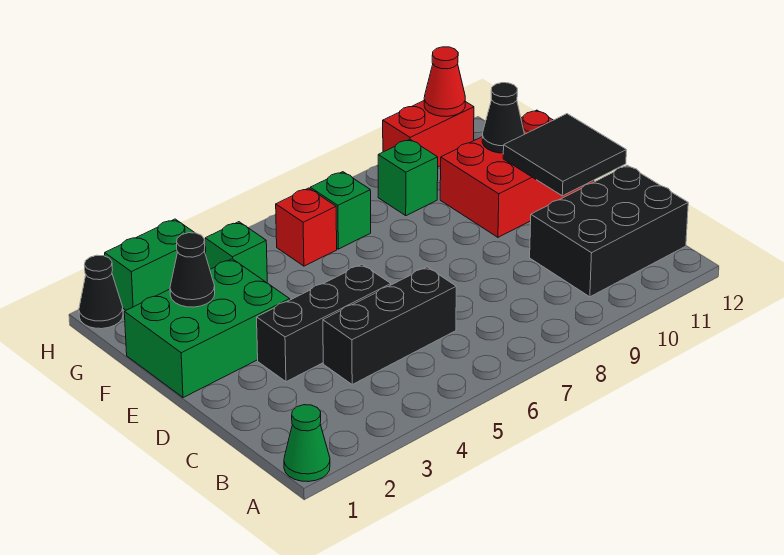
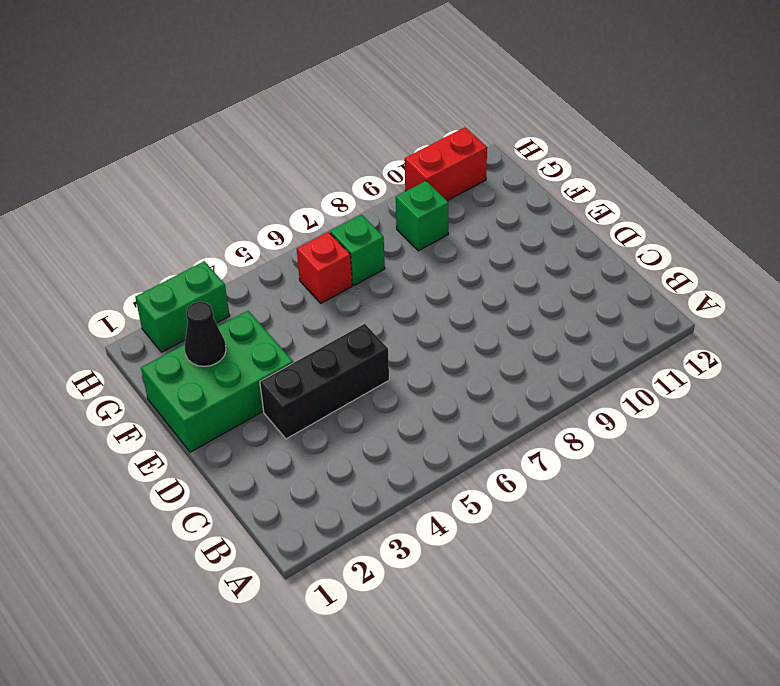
none -> green cone A1 level 1
none -> black brick B10:C12 level 1
none -> black brick C4:C6 level 1

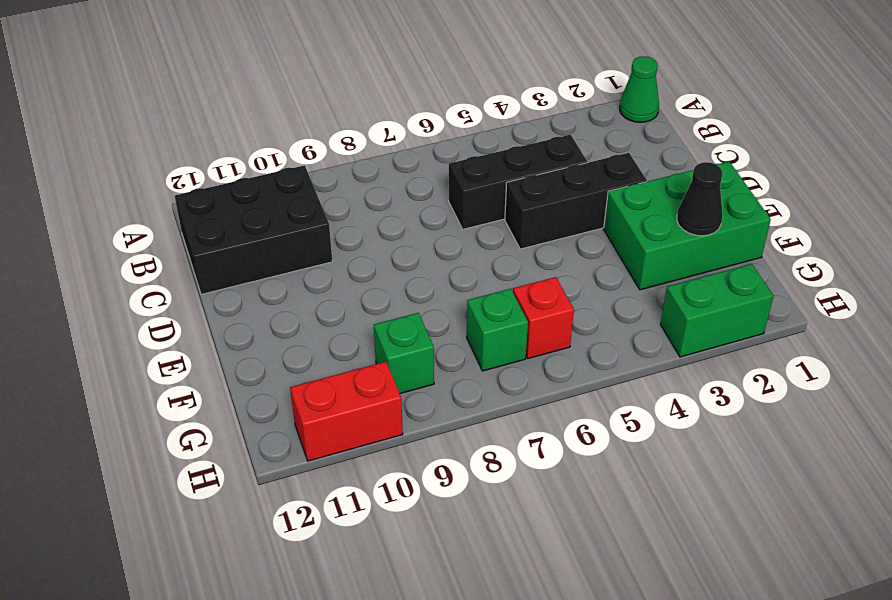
none -> red brick E10:F12 level 1
none -> green brick G4 level 1
none -> black cone H1 level 1

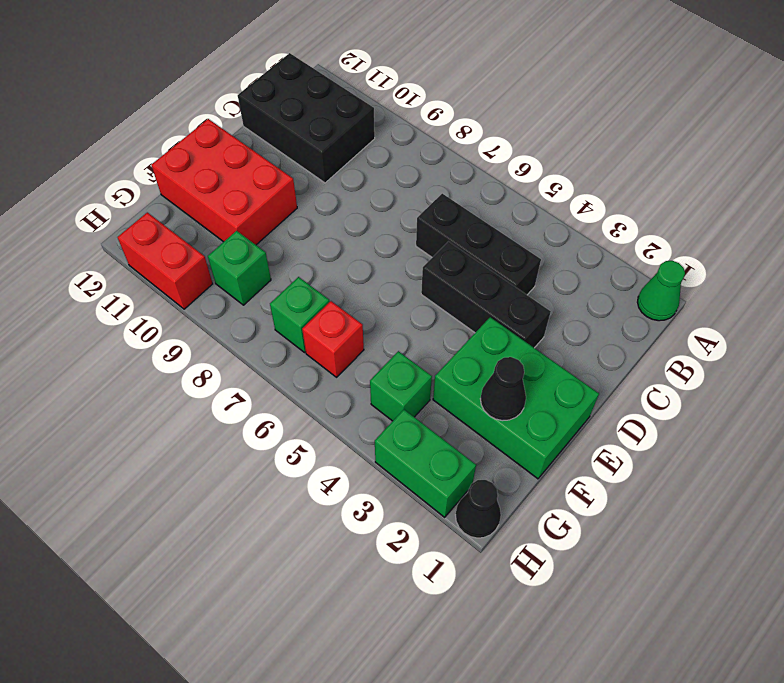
none -> black tile D11:E12 level 2
none -> black cone F11 level 2
none -> red cone H11 level 2

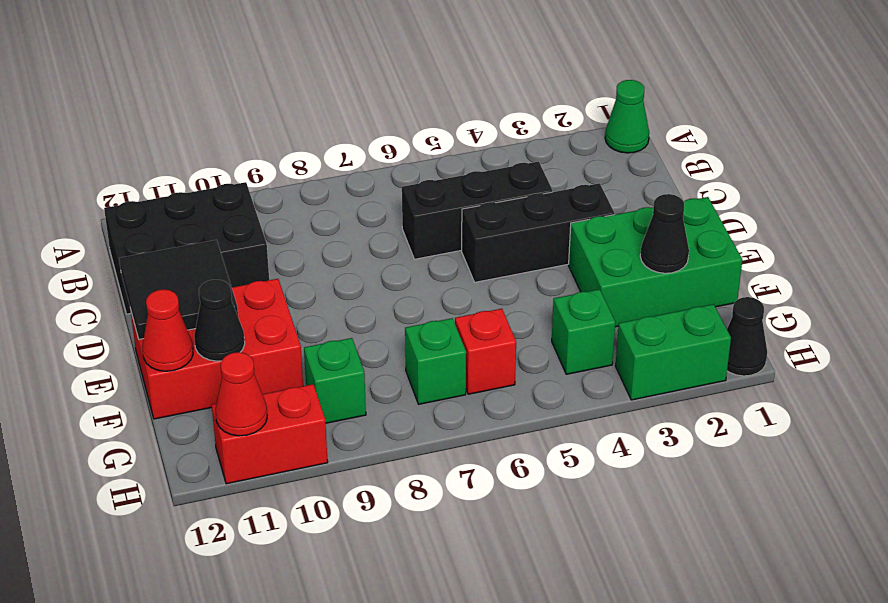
red cone F12 level 2 -> none

